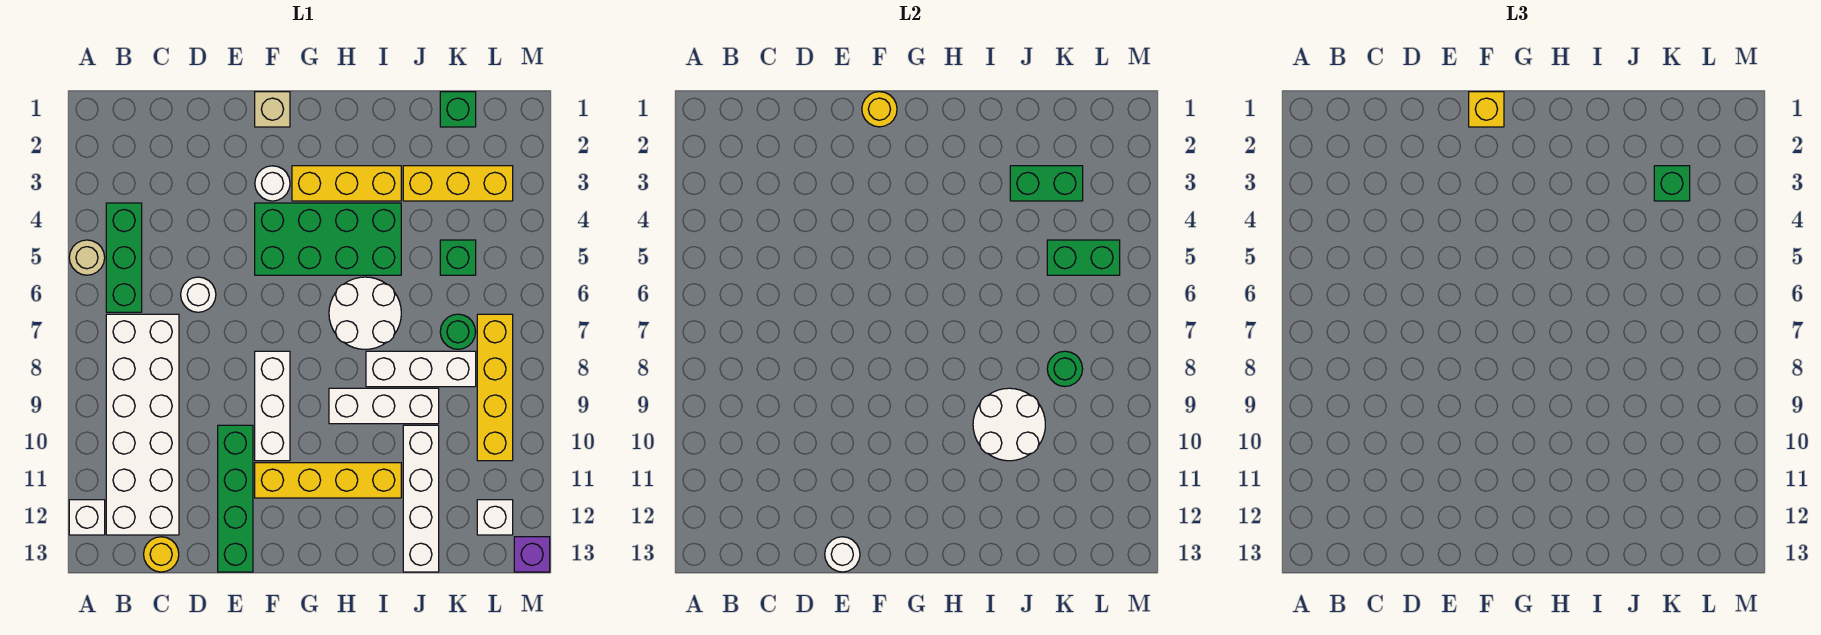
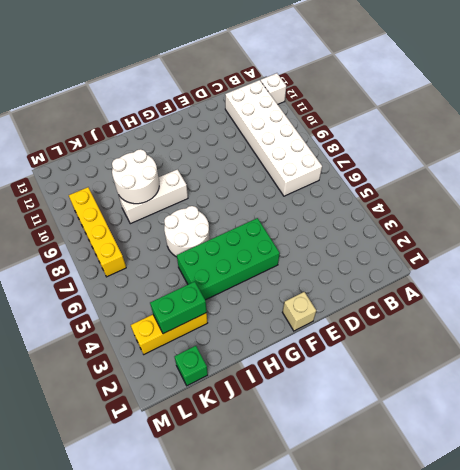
none -> tan round brick A5 level 1
none -> green brick B4:B6 level 1
none -> yellow round brick C13 level 1
none -> white round brick D6 level 1

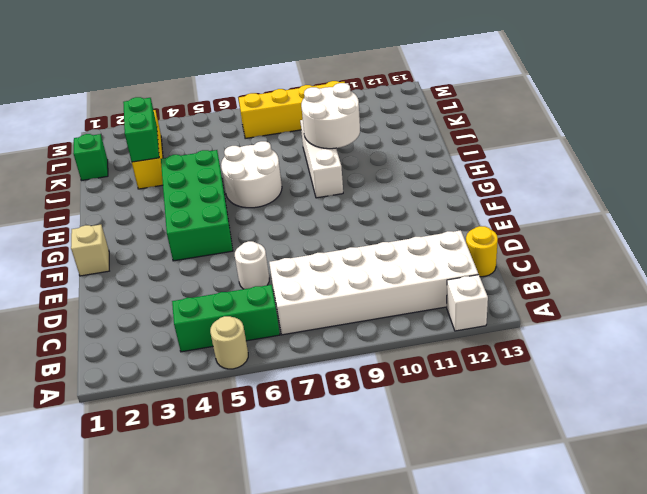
none -> green brick E10:E13 level 1
none -> white round brick F3 level 1
none -> white brick F8:F10 level 1
none -> yellow brick F11:I11 level 1

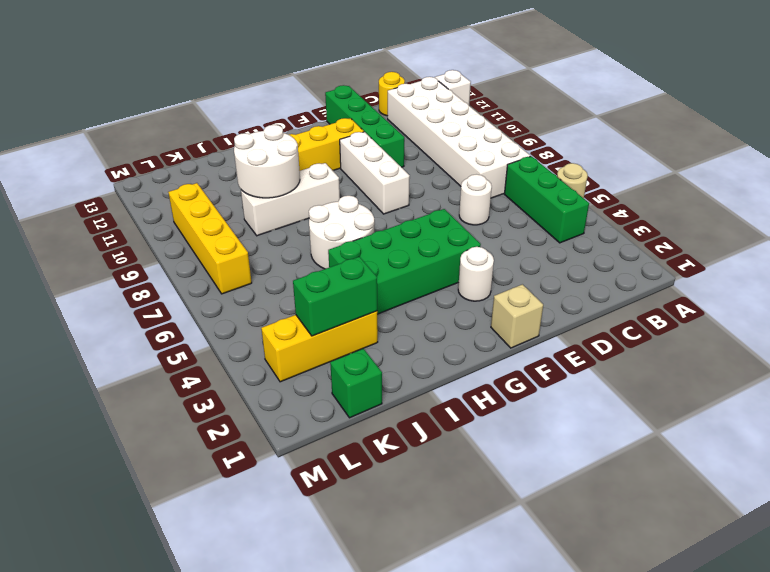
none -> yellow brick G3:I3 level 1
none -> white brick I8:K8 level 1
none -> white brick J10:J13 level 1
none -> green brick K5 level 1

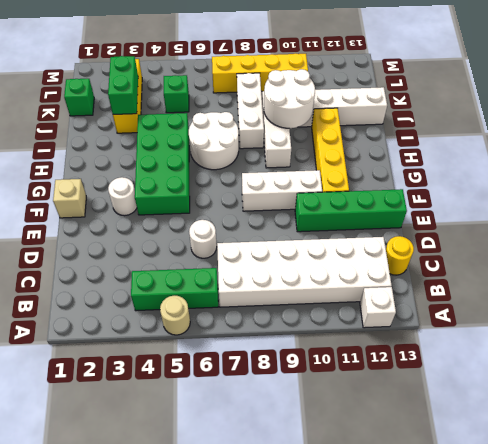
none -> yellow brick G3:I3 level 1
none -> green round brick K7 level 1
none -> white brick L12 level 1
none -> purple brick M13 level 1

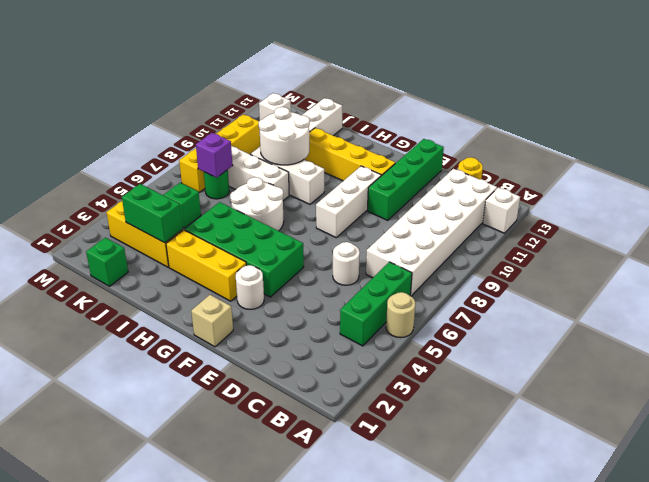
purple brick K7 level 2 -> purple brick M13 level 1
none -> white round brick E13 level 2
none -> yellow round brick F1 level 2
none -> green brick K5:L5 level 2
none -> green round brick K8 level 2

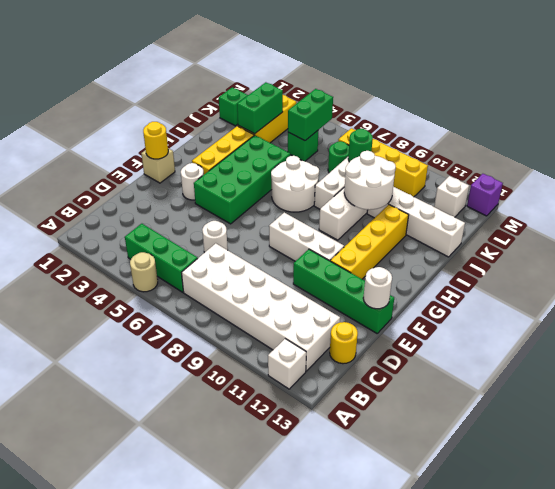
none -> yellow brick F1 level 3
none -> green brick K3 level 3

